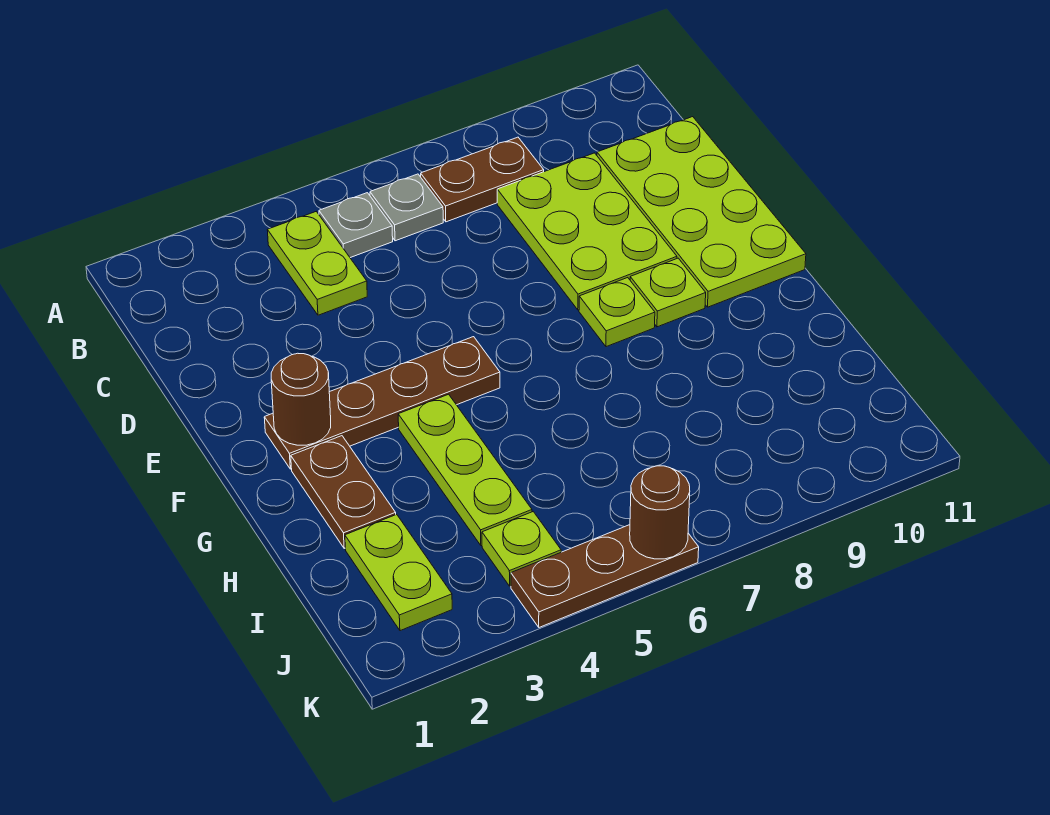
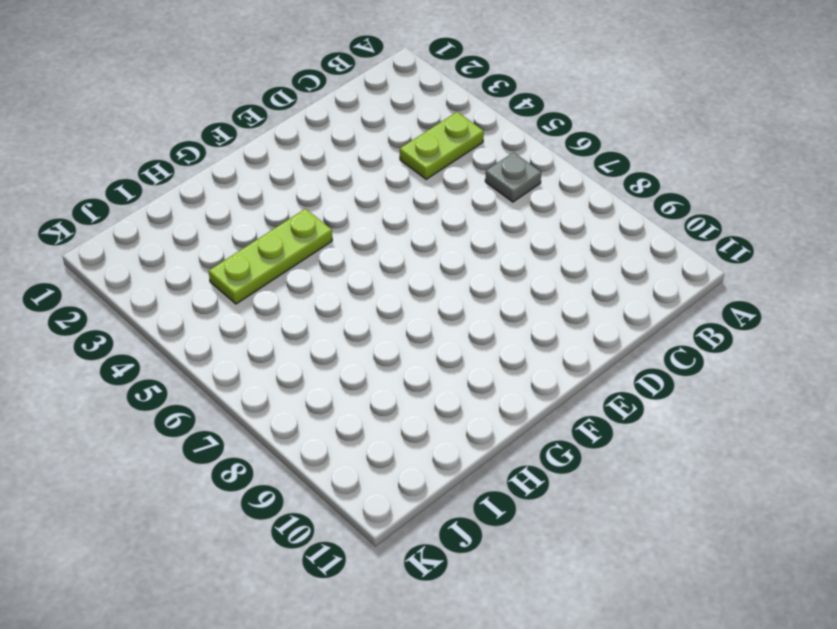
none -> grey plate B5 level 1
none -> brown plate B7:B8 level 1
none -> lime plate C8:E9 level 1

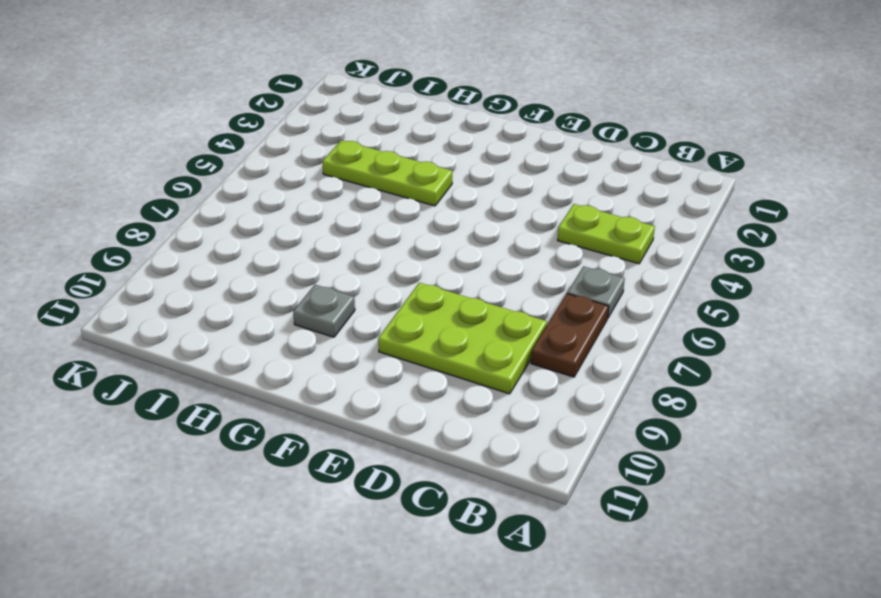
grey plate G9 level 1 -> grey plate B5 level 1
none -> lime plate C10:F11 level 1
none -> brown plate F2:F5 level 1
none -> lime plate F8 level 1

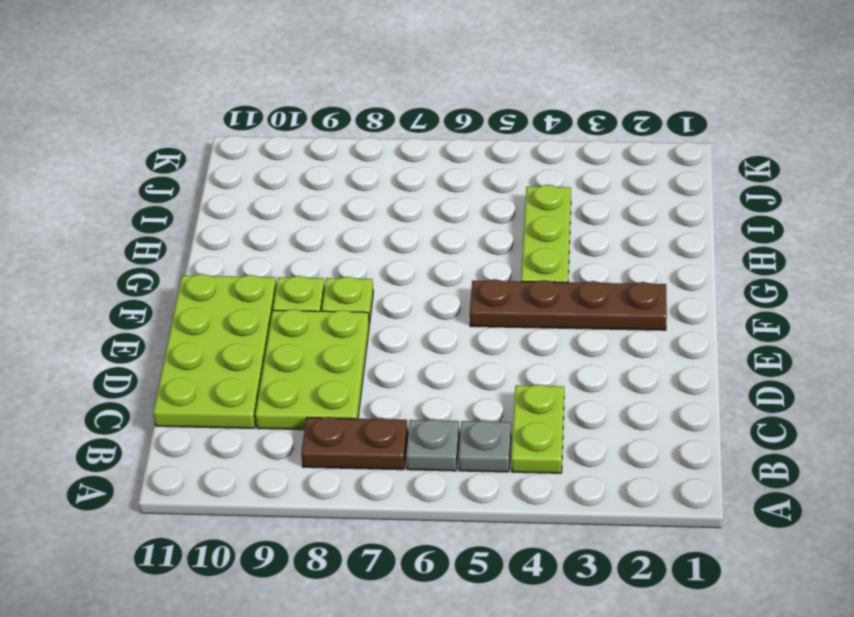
none -> brown plate G2:H2 level 1
none -> lime plate I2:J2 level 1
none -> lime plate J4 level 1

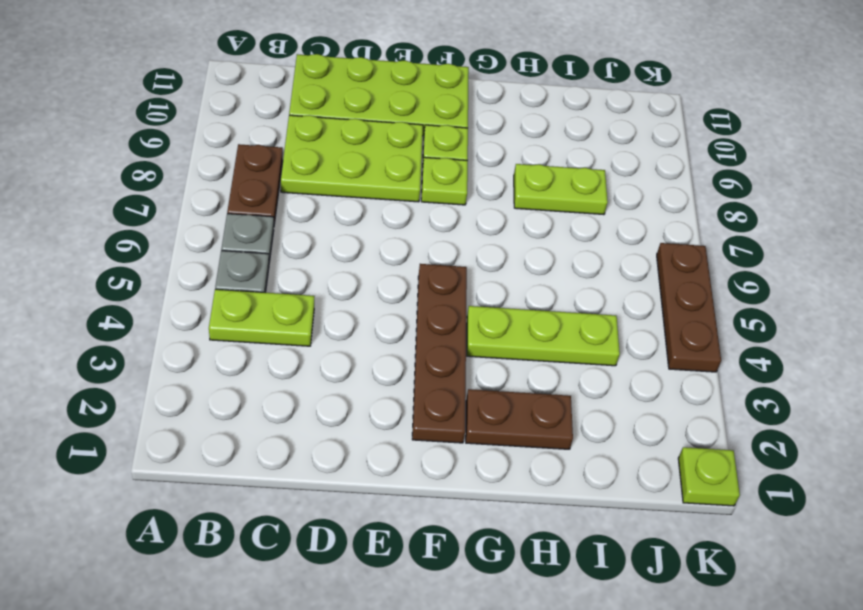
lime plate H8:I8 level 1 -> lime plate I2:J2 level 1
lime plate K1 level 1 -> lime plate J4 level 1
none -> brown round brick F2 level 2
none -> brown round brick K6 level 2

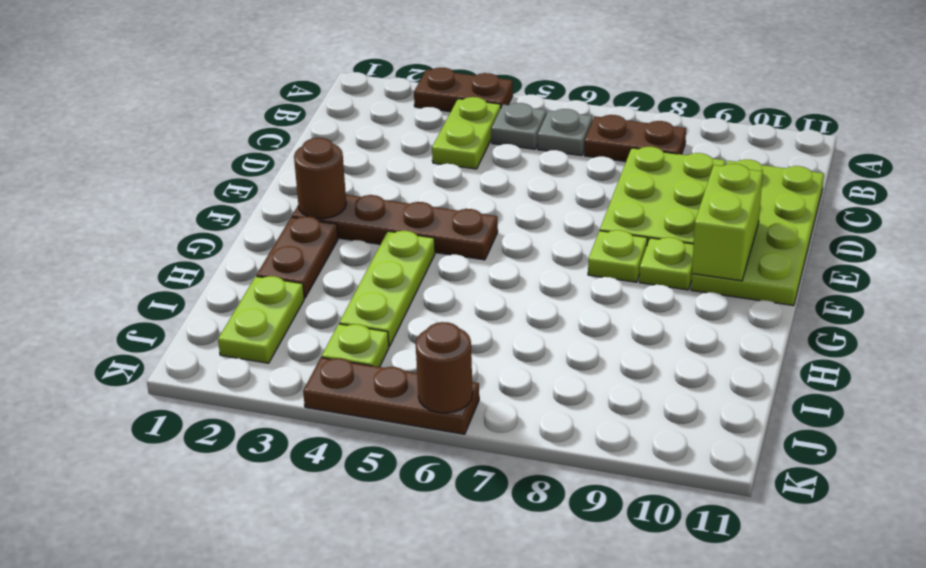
brown plate A3:A4 level 1 -> none
lime brick E10:F10 level 2 -> none

